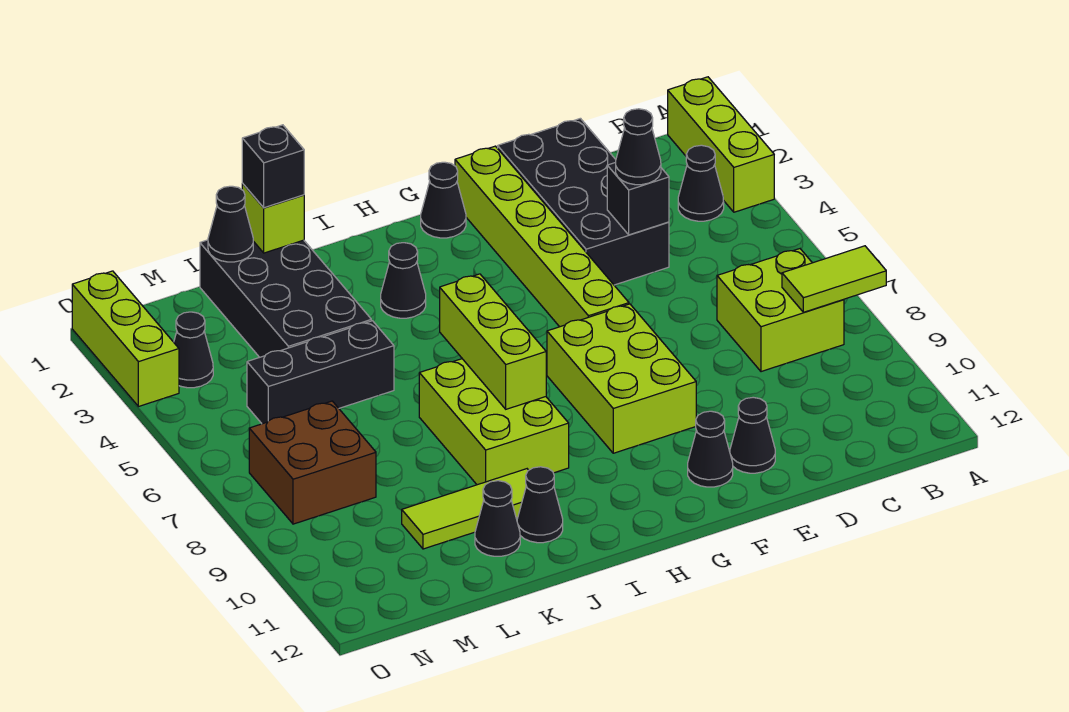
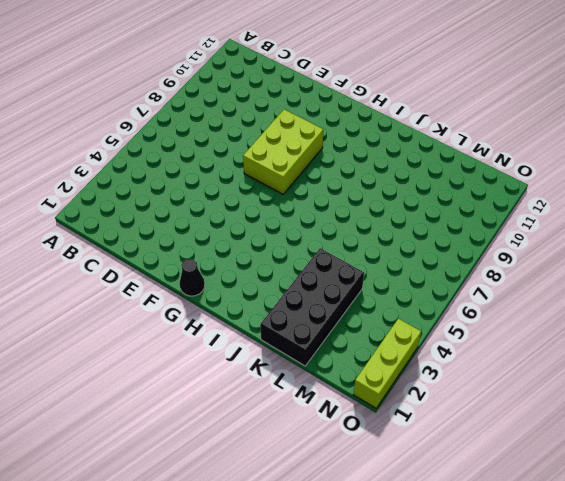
none -> lime brick A1:A3 level 1
none -> black cone B3 level 1
none -> lime brick B7:C8 level 1

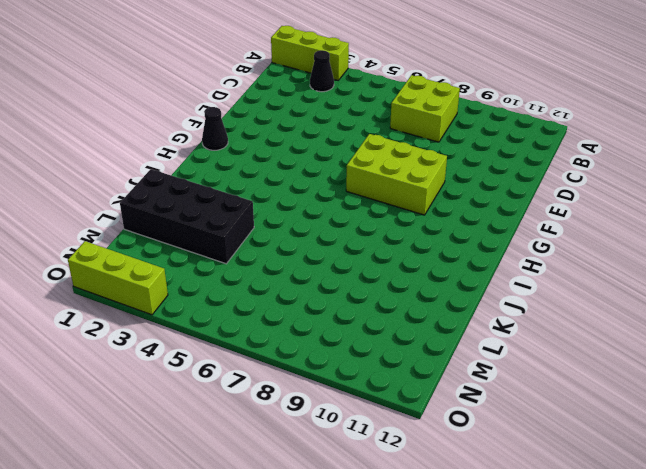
none -> black brick D1:E4 level 1
none -> black cone E11 level 1
none -> lime brick F1:F6 level 1

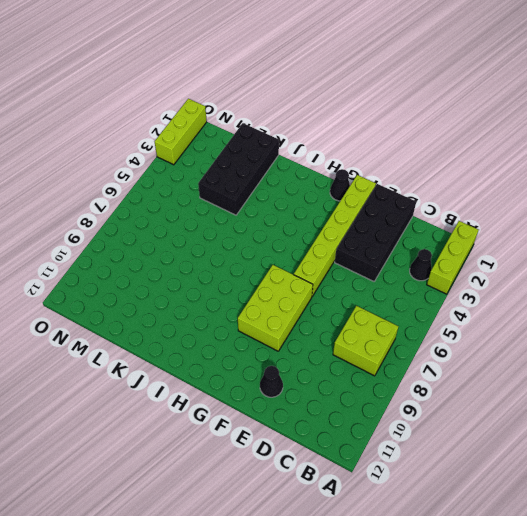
none -> black cone F11 level 1
none -> black cone I3 level 1
none -> lime brick I7:J9 level 1

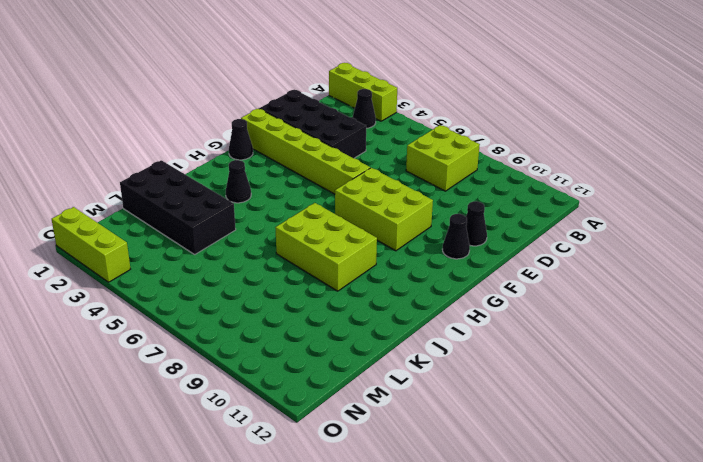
none -> lime tile J10:L10 level 1
none -> black cone J11 level 1
none -> black brick K5:M5 level 1

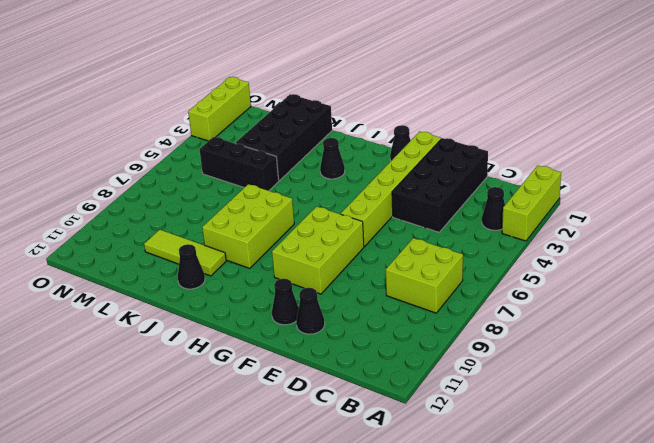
none -> black cone K11 level 1
none -> brown brick M7:N8 level 1
none -> black cone N3 level 1

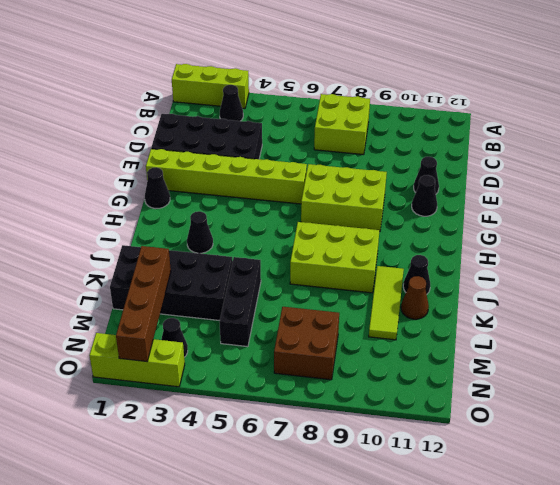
brown cone K11 level 1 -> black cone K11 level 1
brown brick L2:O2 level 2 -> none
none -> lime tile A8:B8 level 2
none -> black brick D4 level 2
none -> lime brick I6:I8 level 2

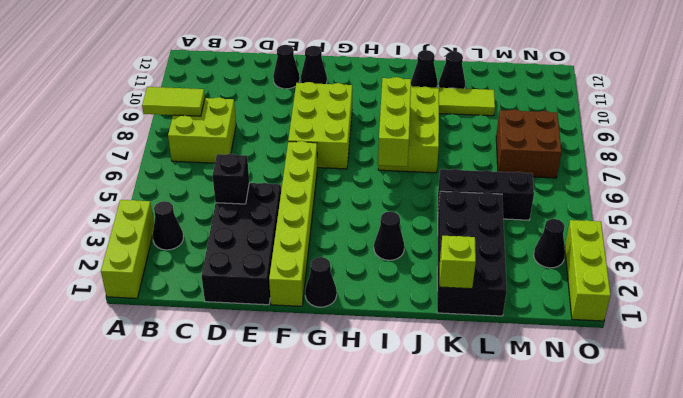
none -> black cone L1 level 2
none -> black cone D4 level 3
none -> black brick K1 level 3

